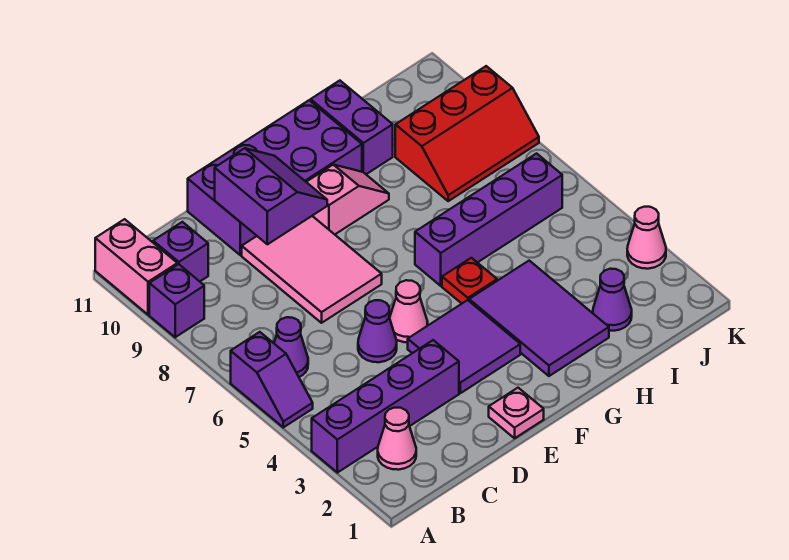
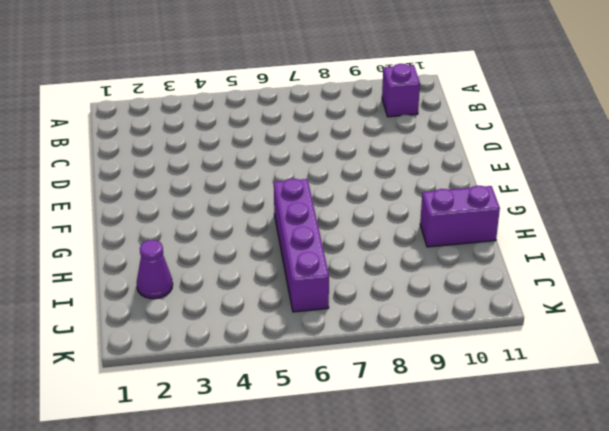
none -> purple brick A3:D3 level 1
none -> purple slope A5:A6 level 1 top 6
none -> purple brick A9 level 1

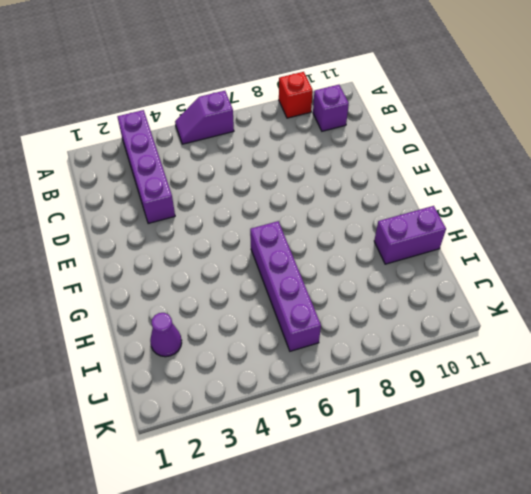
red brick A9 level 1 -> purple brick A9 level 1
none -> pink brick A10:A11 level 1
none -> pink cone B2 level 1
none -> purple cone B6 level 1

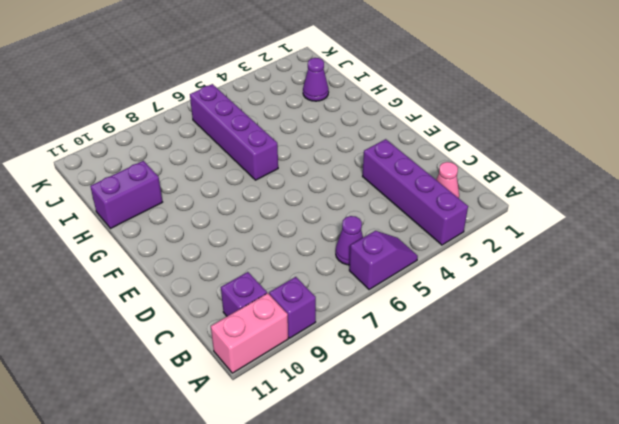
none -> purple cone D5 level 1
none -> pink tile D7:E9 level 1
none -> purple brick D10:G11 level 1

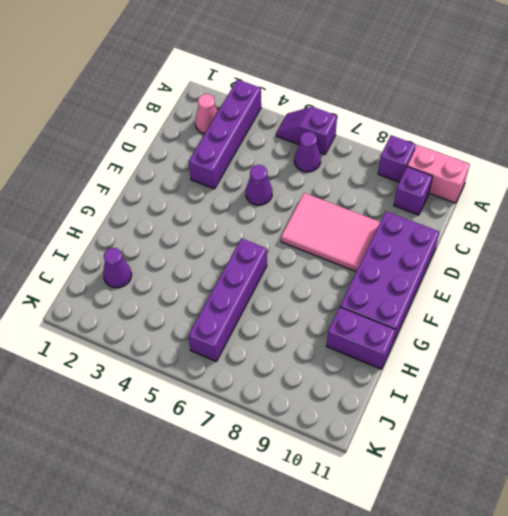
none -> pink plate E1 level 1
none -> purple tile E3:F4 level 1
none -> pink cone E5 level 1

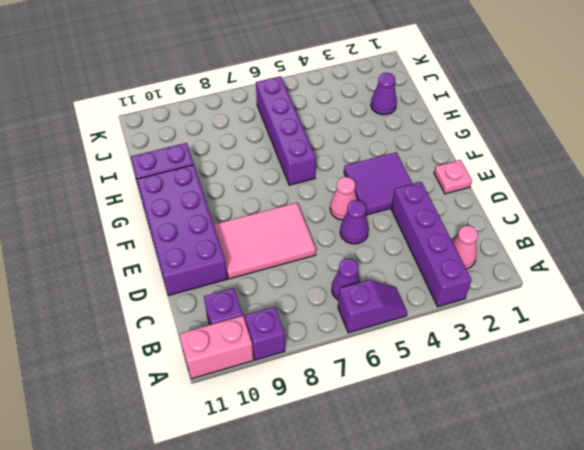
none -> pink slope F9:G9 level 1 top F
none -> purple tile G2:H4 level 1
none -> red plate G5 level 1

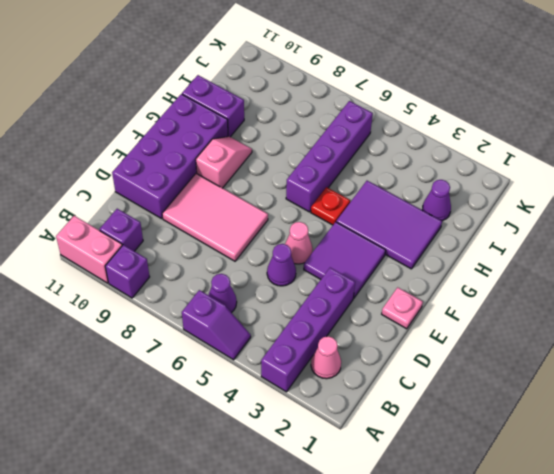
none -> red slope I8:K9 level 1 top 9
none -> pink cone K3 level 1
none -> purple slope D9:E10 level 2 top D

